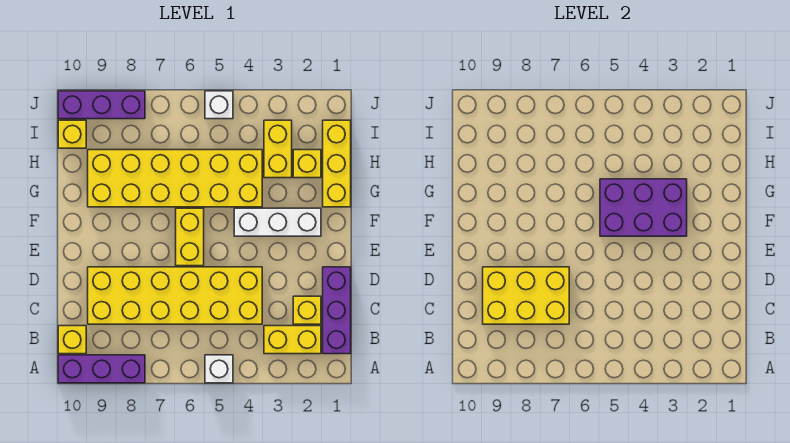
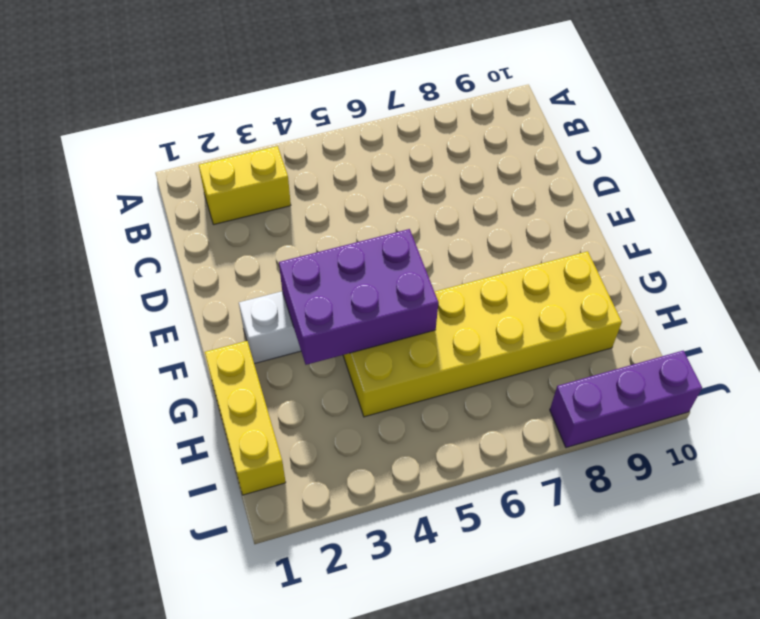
none -> white brick A5 level 1
none -> purple brick A8:A10 level 1
none -> purple brick B1:D1 level 1

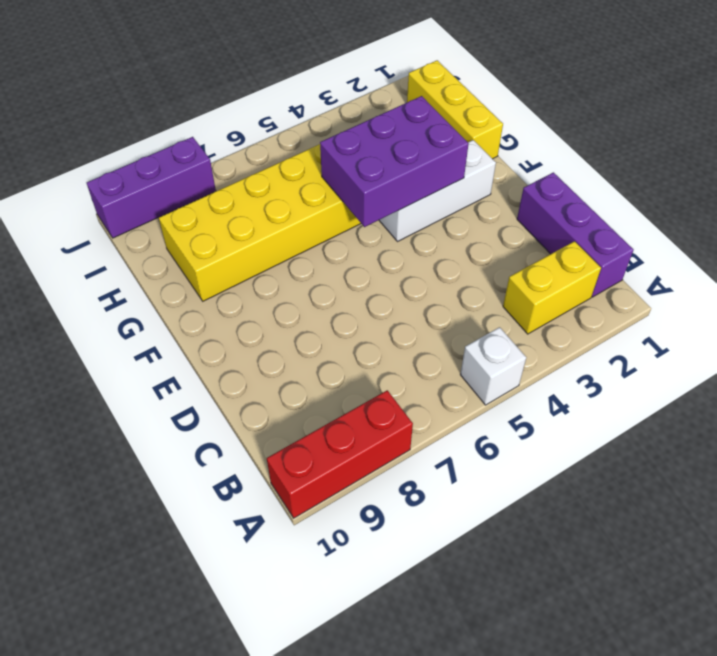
red brick A8:A10 level 1 -> purple brick A8:A10 level 1
none -> yellow brick B10 level 1
none -> yellow brick C2 level 1
none -> yellow brick C4:D9 level 1

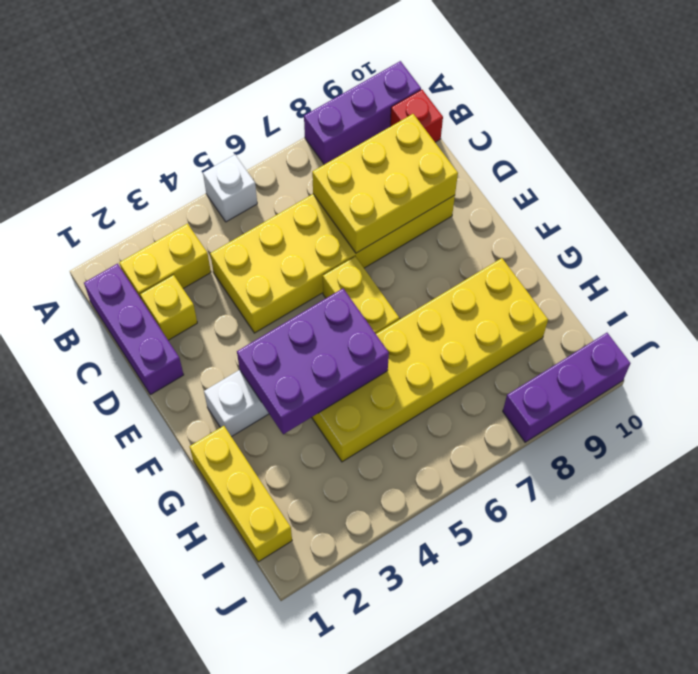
red brick B10 level 1 -> yellow brick B10 level 1
none -> yellow brick H2 level 1
none -> yellow brick H3:I3 level 1
none -> yellow brick I10 level 1

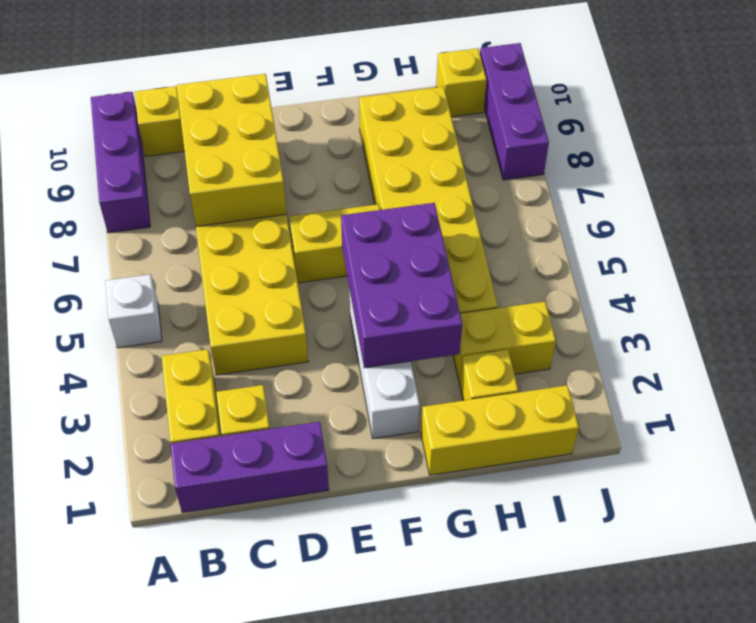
none -> white brick J5 level 1

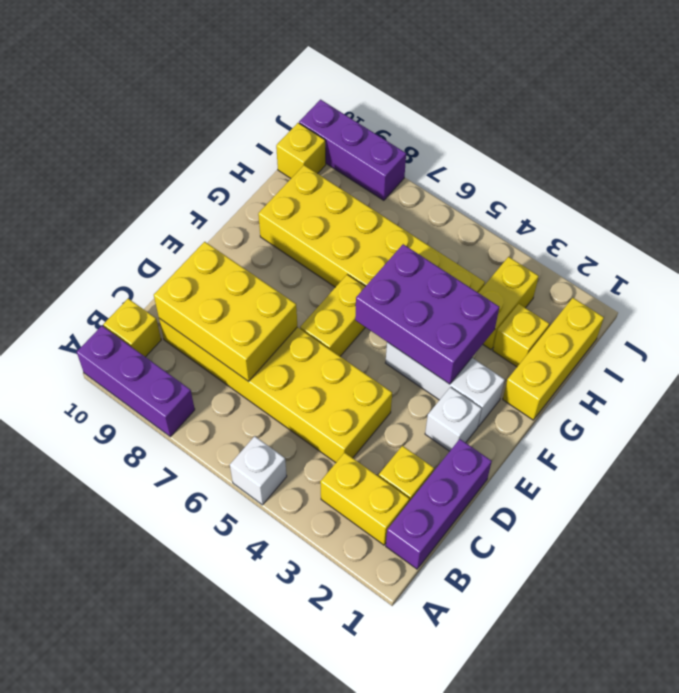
white brick E2 level 1 -> white brick J5 level 1

